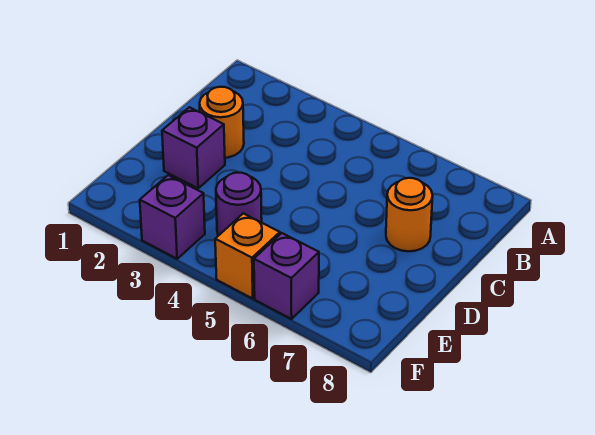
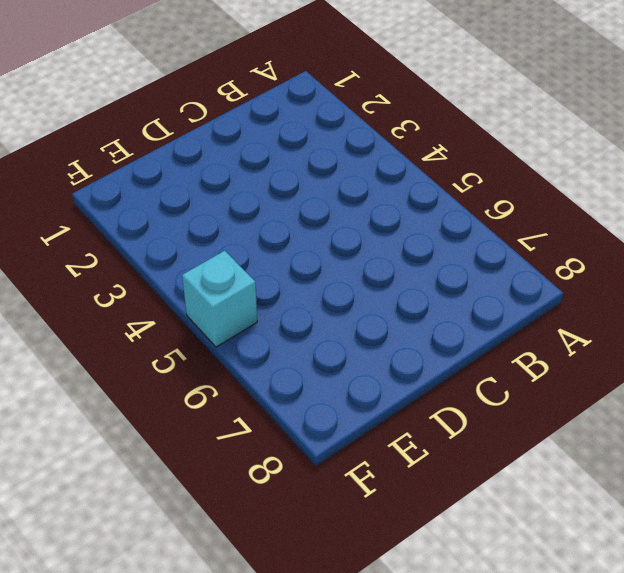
cyan brick F5 level 1 -> orange brick F5 level 1
none -> orange round brick C2 level 1
none -> orange round brick C7 level 1

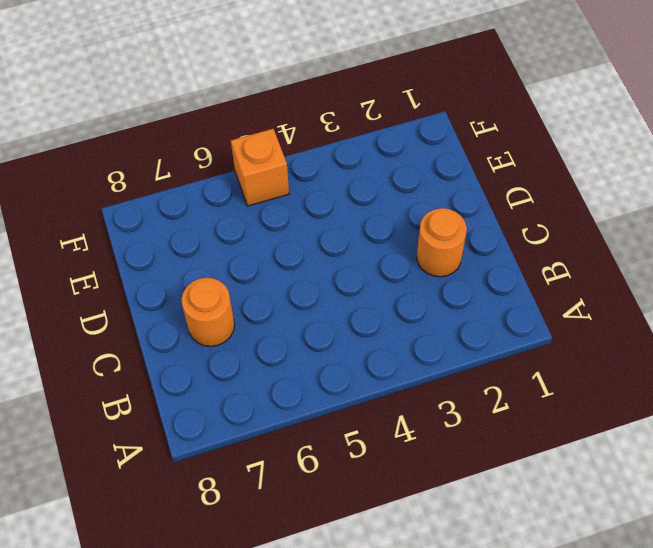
none -> purple brick D2 level 1
none -> purple round brick E4 level 1

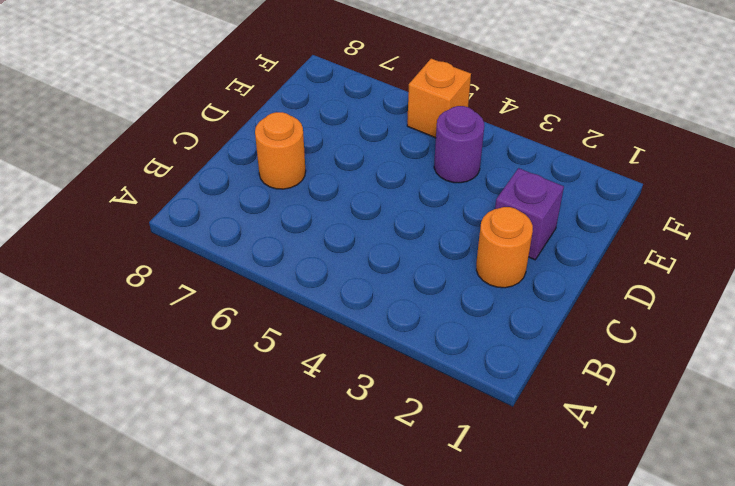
none -> purple brick F3 level 1
none -> purple brick F6 level 1

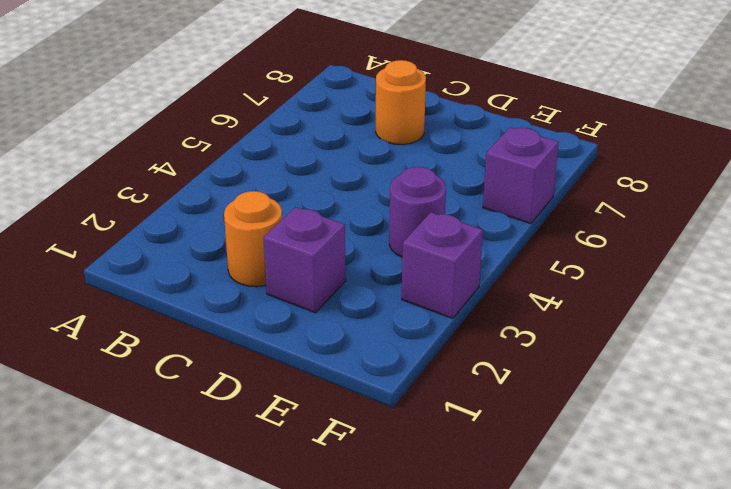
none -> orange brick F5 level 1

